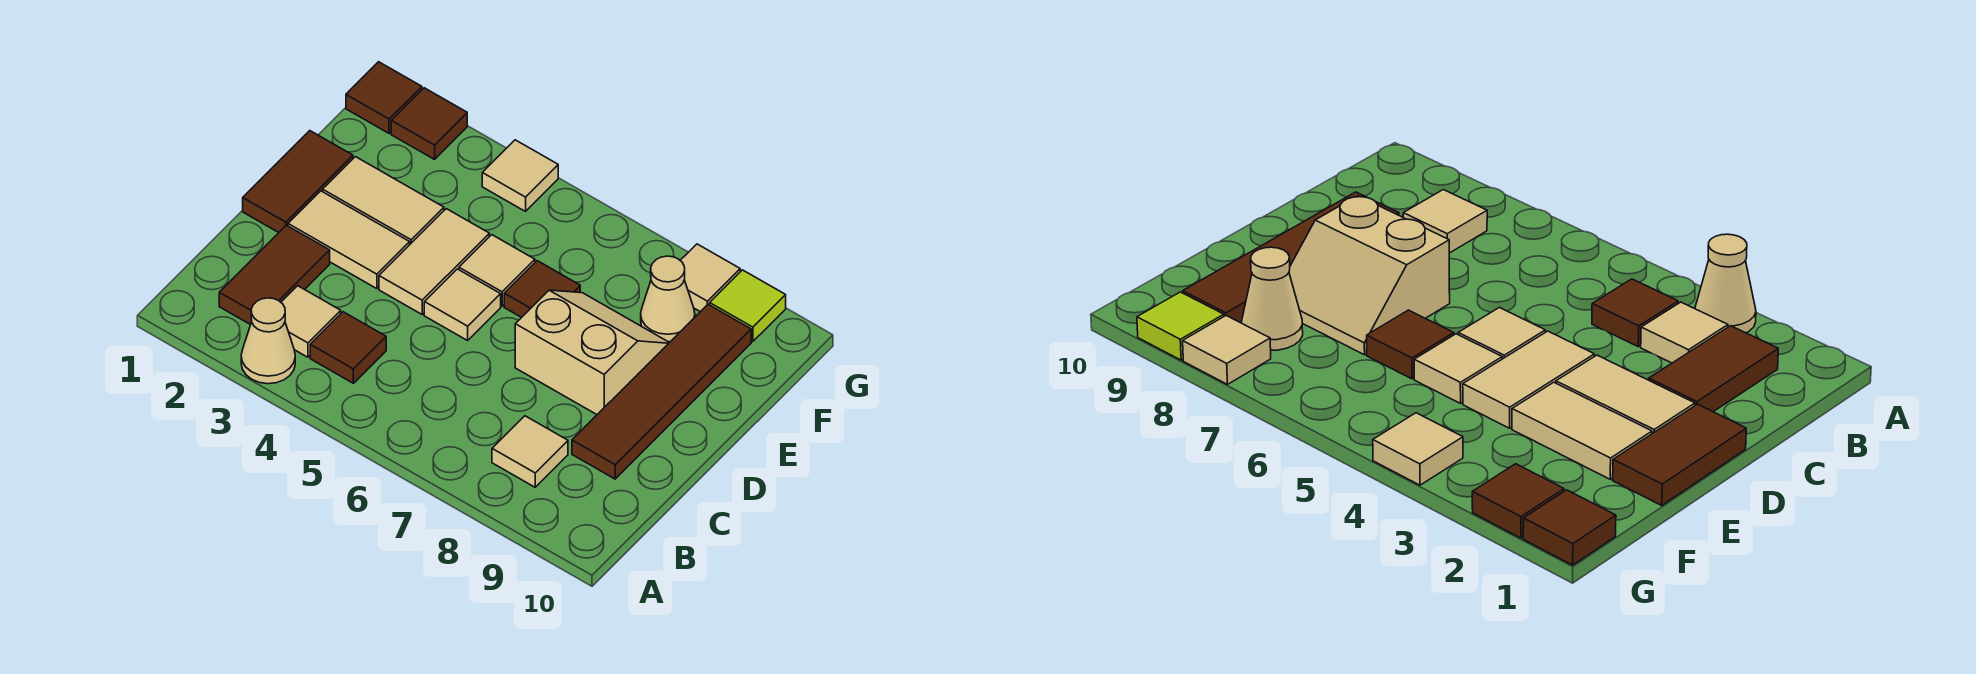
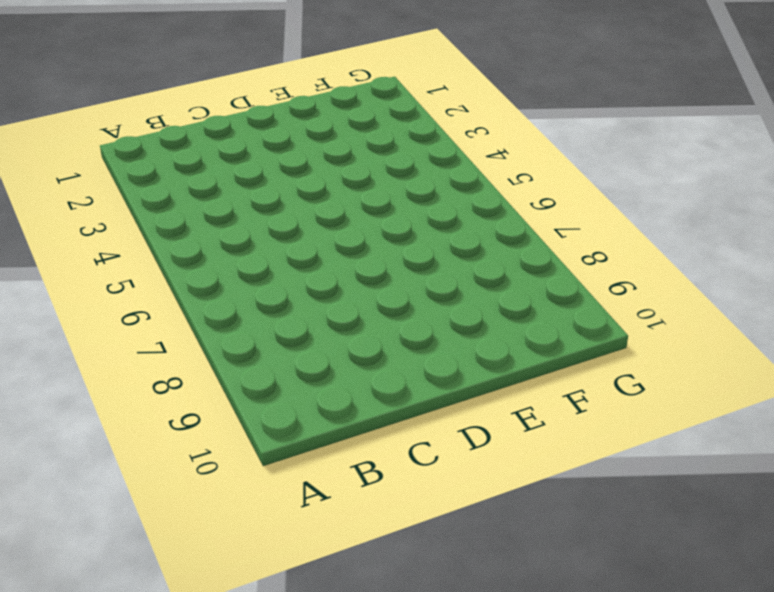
none -> tan cone A3 level 1
none -> brown tile B2:C2 level 1
none -> tan tile B3 level 1

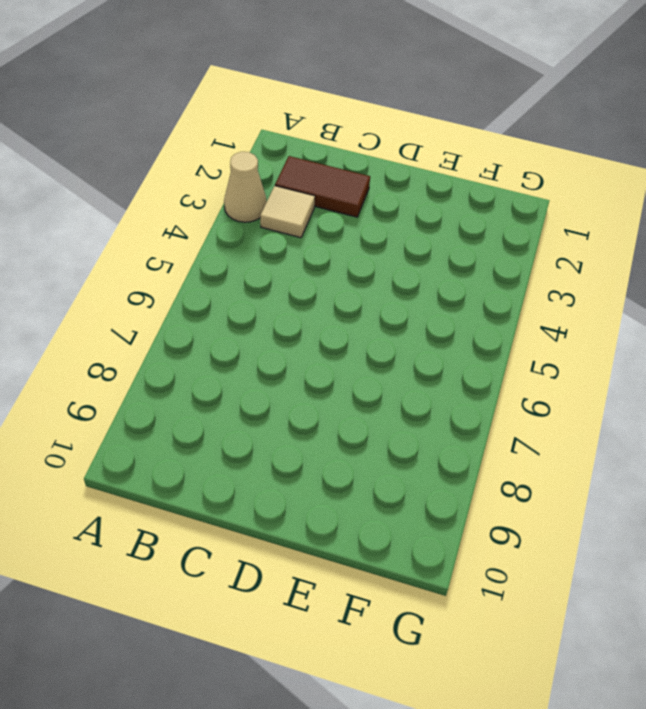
none -> brown tile B4 level 1
none -> tan tile B8 level 1
none -> brown tile C9:F9 level 1

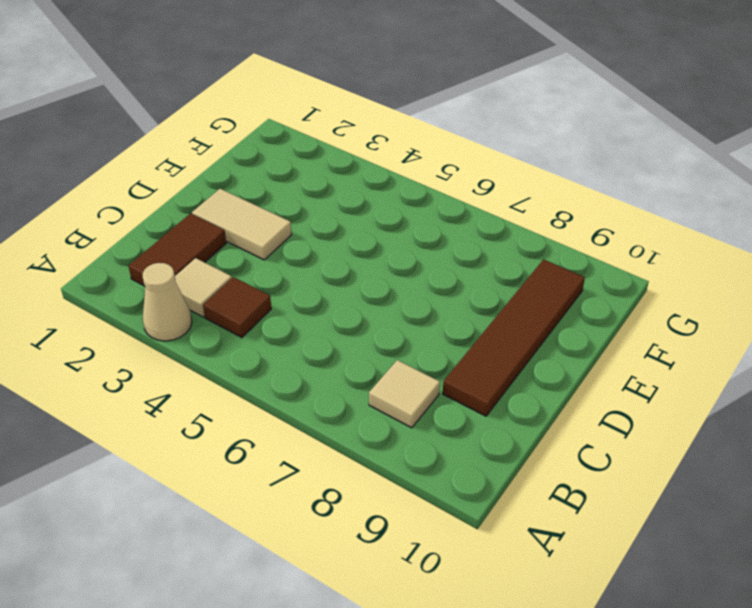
none -> brown tile D1:E1 level 1
none -> tan tile D4:E4 level 1
none -> tan tile D5 level 1

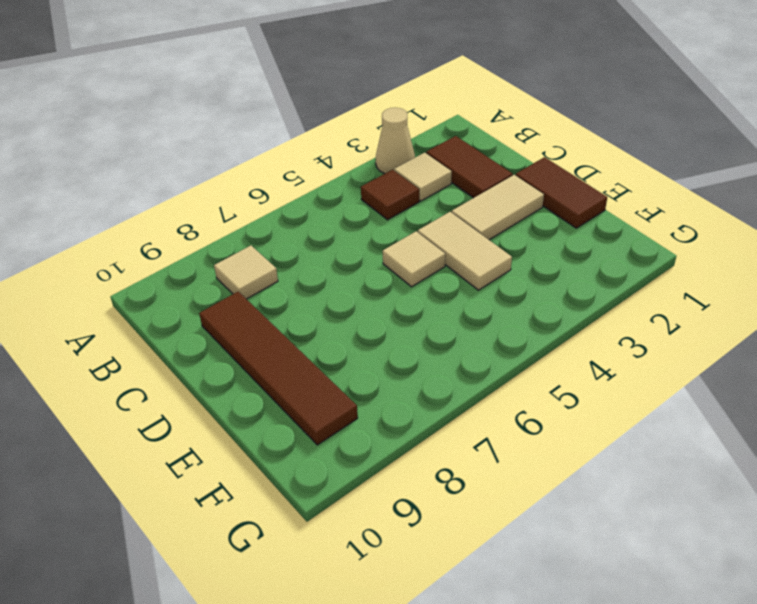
none -> tan slope D7:E8 level 1 top D
none -> tan tile E2:E3 level 1
none -> tan tile E5 level 1

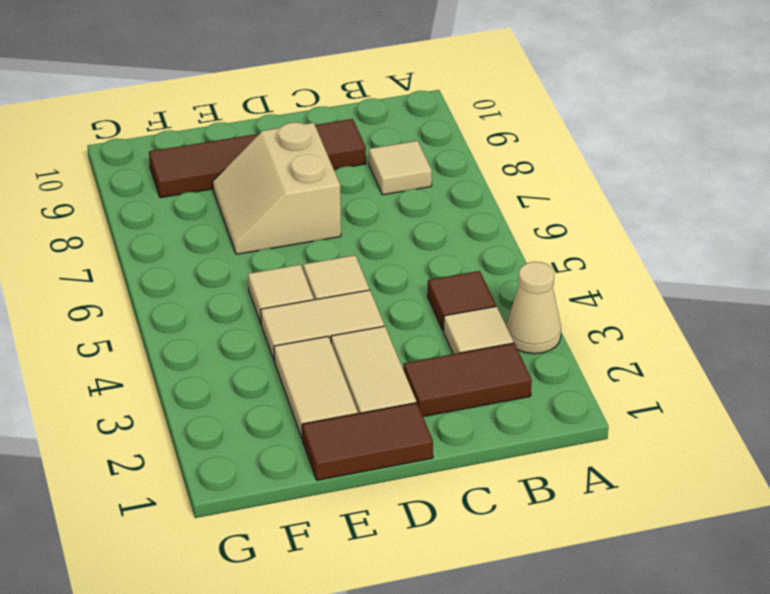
none -> brown tile E6 level 1
none -> tan cone F8 level 1
none -> brown tile G1 level 1

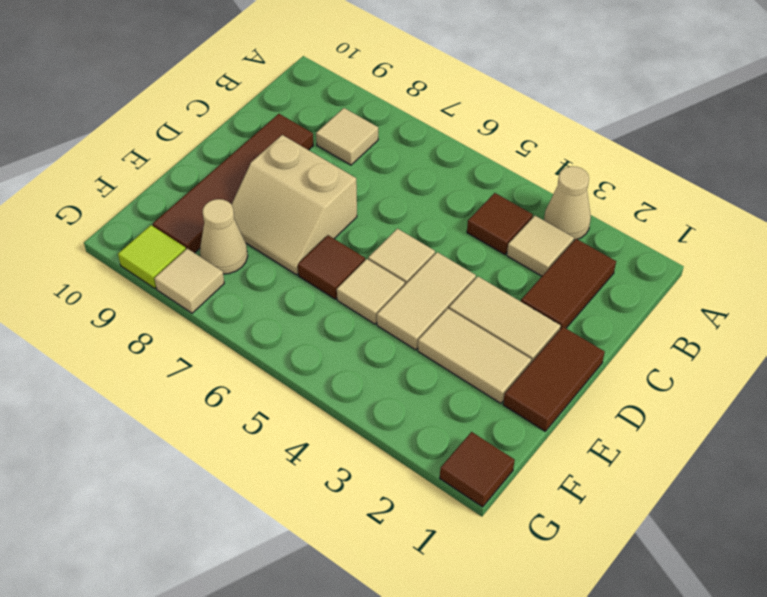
none -> brown tile G2 level 1
none -> tan tile G4 level 1

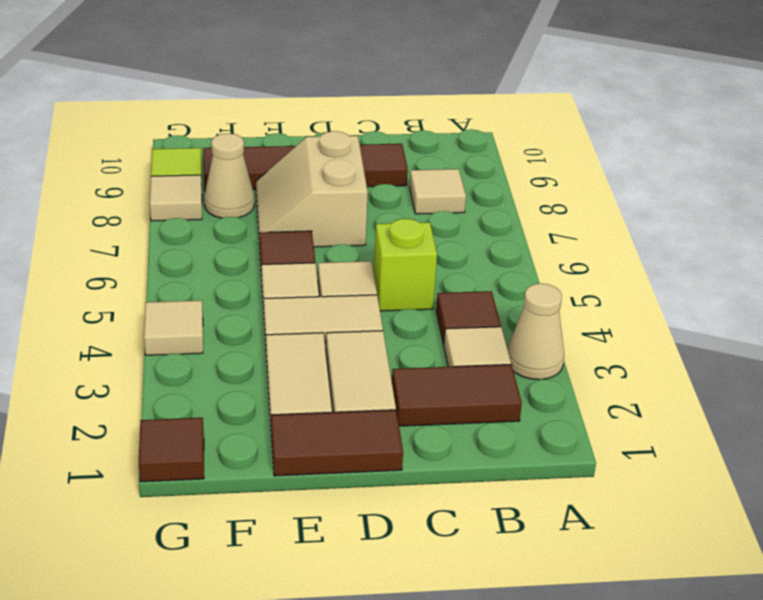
lime brick C5 level 1 -> none
none -> brown tile G2 level 1

